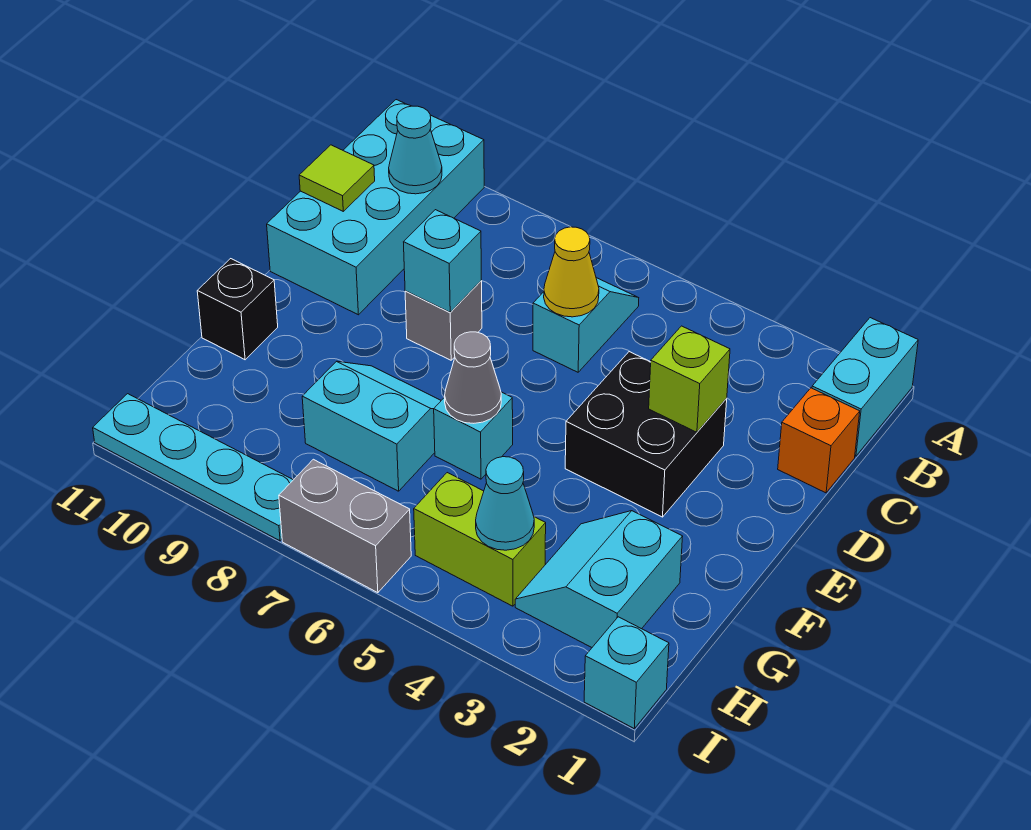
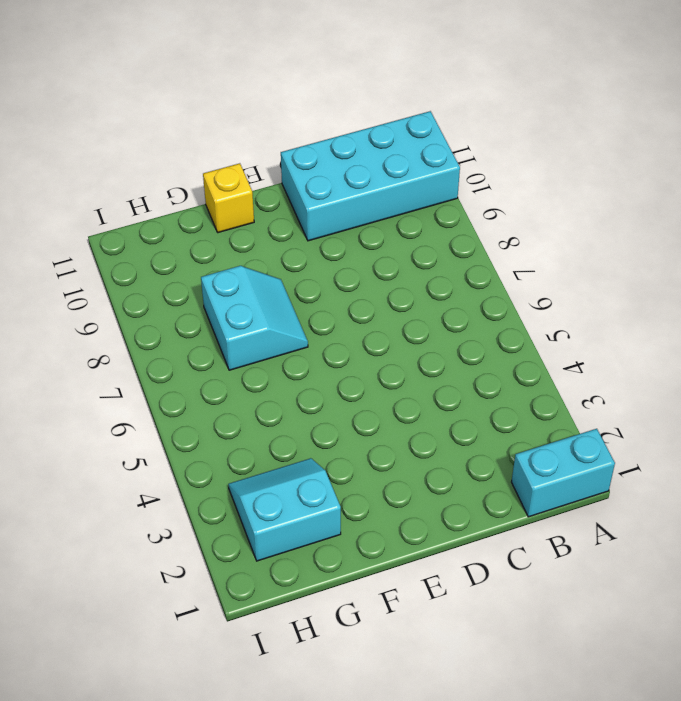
yellow brick F11 level 1 -> black brick F11 level 1
none -> cyan slope B6:C6 level 1 top C
none -> orange brick C1 level 1
none -> black brick D3:E4 level 1

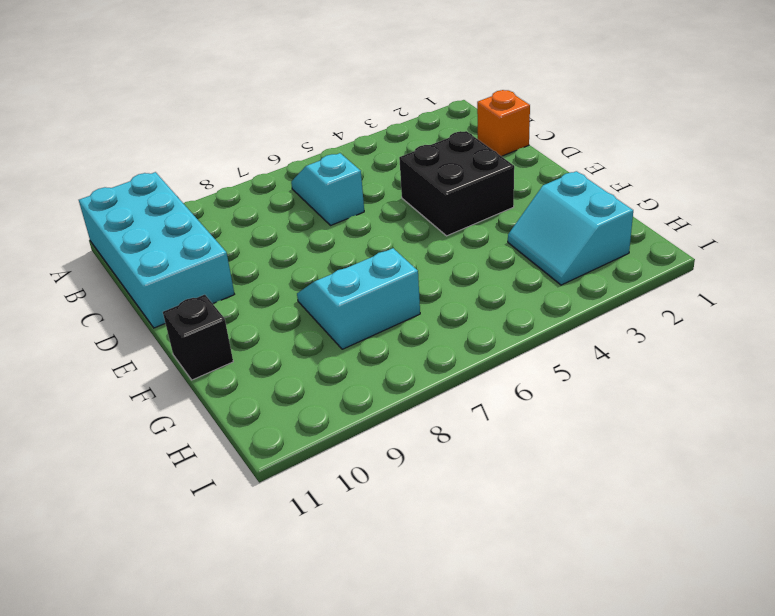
none -> cyan brick A1:B1 level 1
none -> grey brick D8 level 1
none -> cyan brick F6 level 1

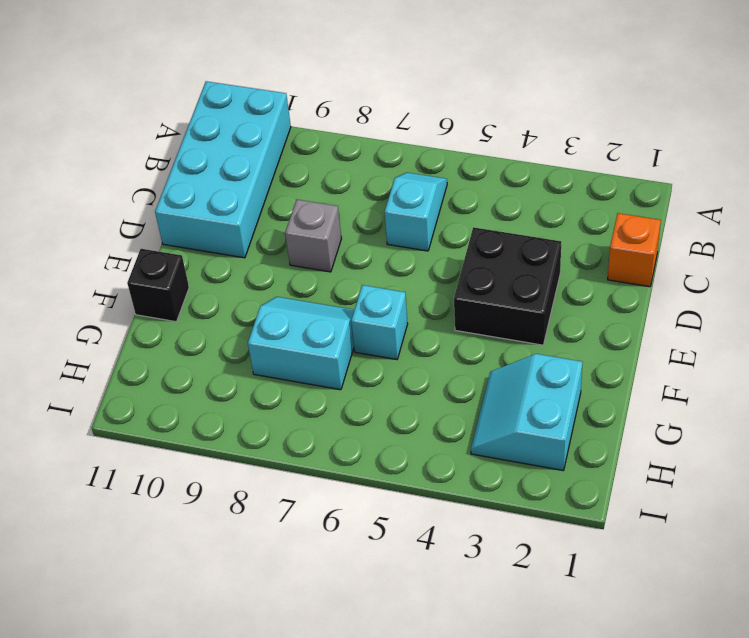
none -> cyan brick A1:B1 level 1
none -> lime brick H4:H5 level 1
none -> cyan brick I1 level 1

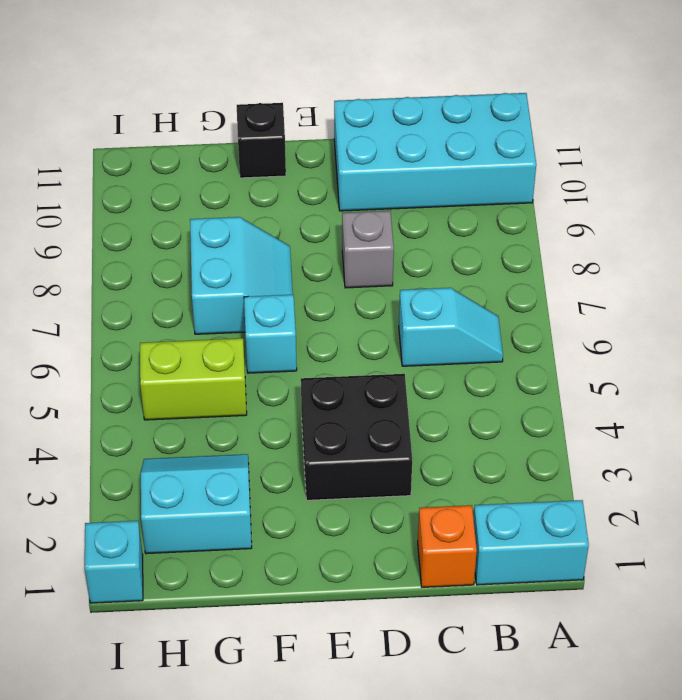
lime brick G5:H5 level 1 -> lime brick H4:H5 level 1
none -> grey brick I6:I7 level 1
none -> cyan plate I8:I11 level 1
none -> cyan cone B10 level 2

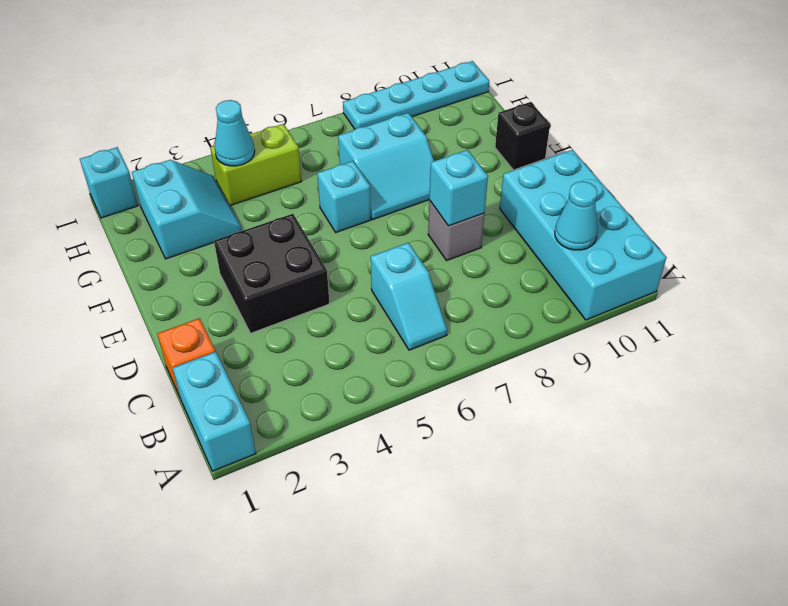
none -> grey brick I6:I7 level 1
none -> yellow cone C6 level 2
none -> lime tile C11 level 2

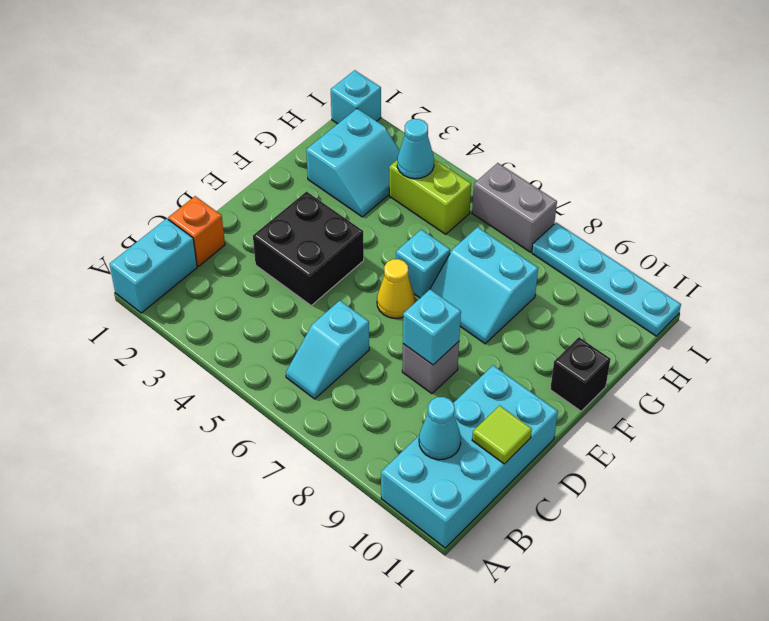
yellow cone E6 level 1 -> yellow cone C6 level 2
none -> lime brick D3 level 2
none -> grey cone F6 level 2

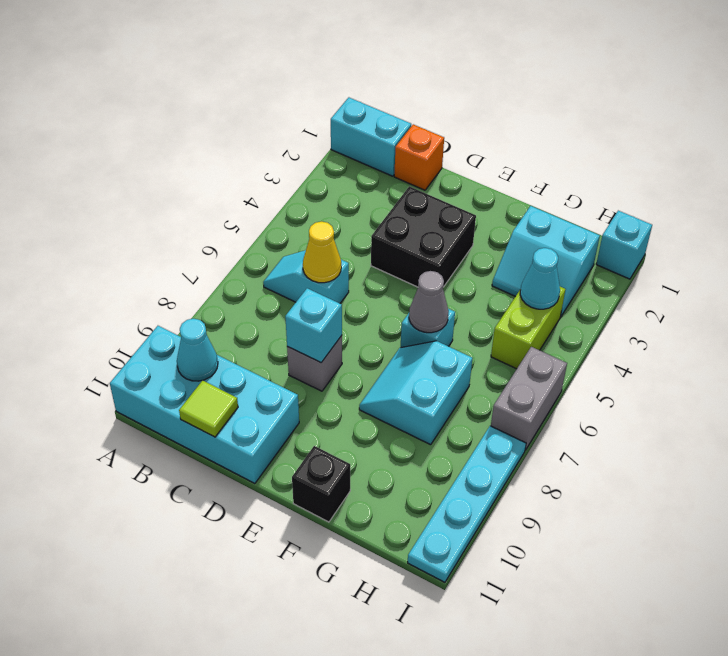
none -> lime brick D3 level 2

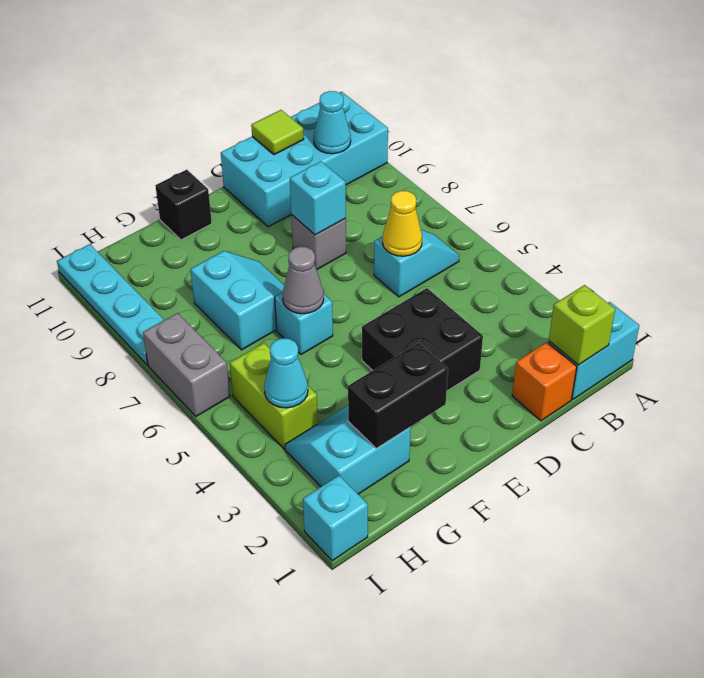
lime brick B1 level 2 -> lime brick D3 level 2
black brick F2:G2 level 2 -> none

